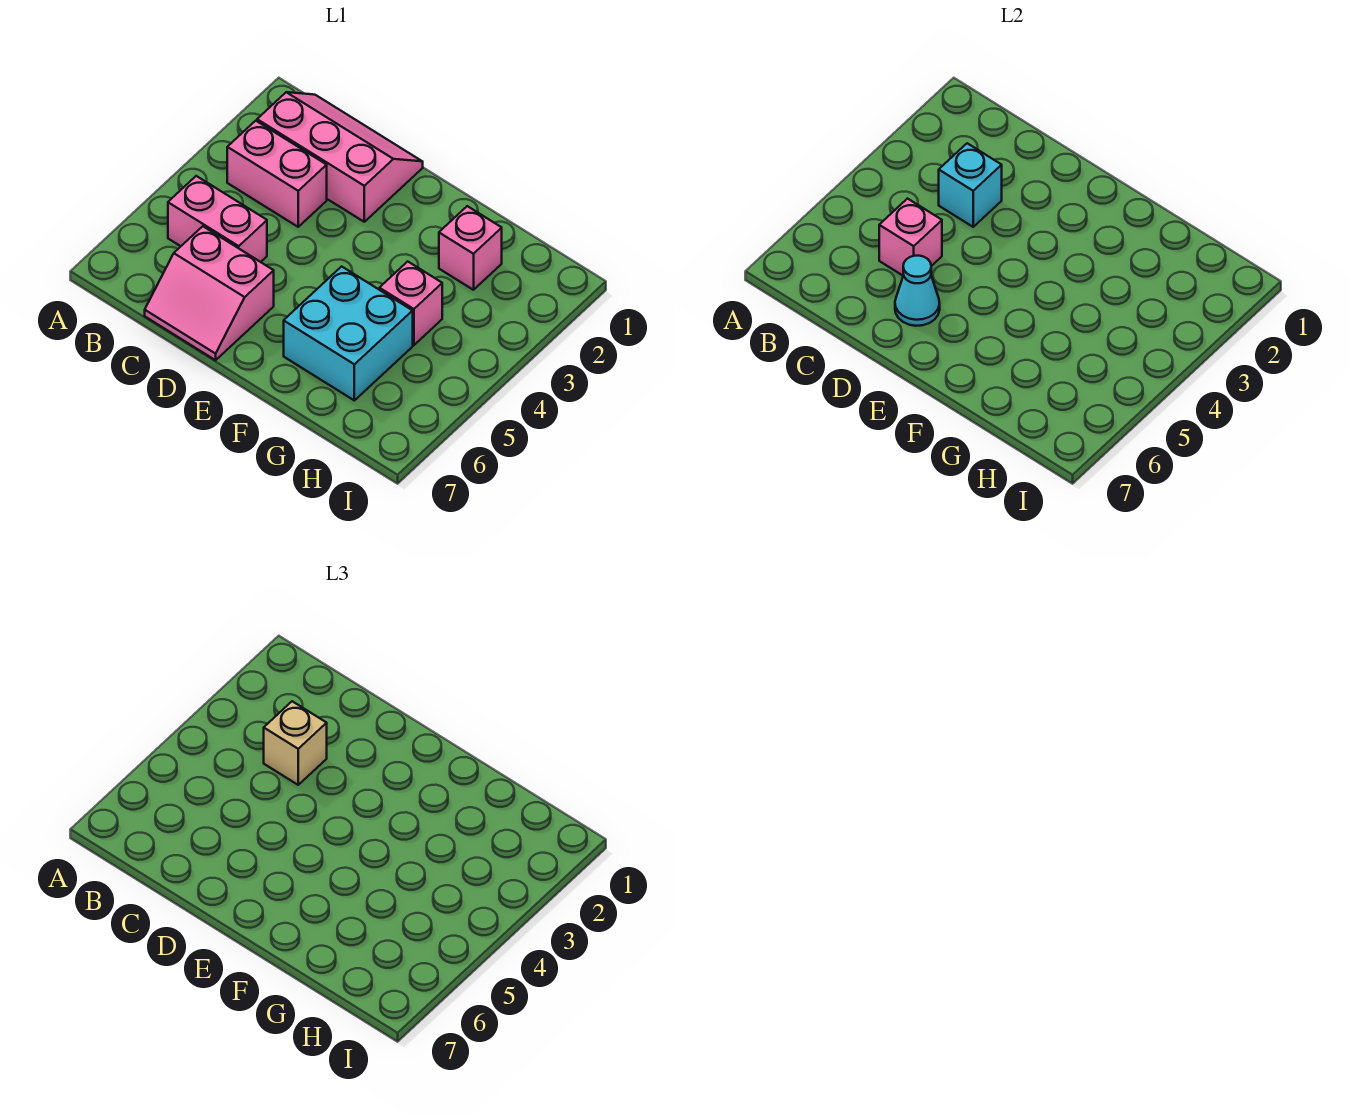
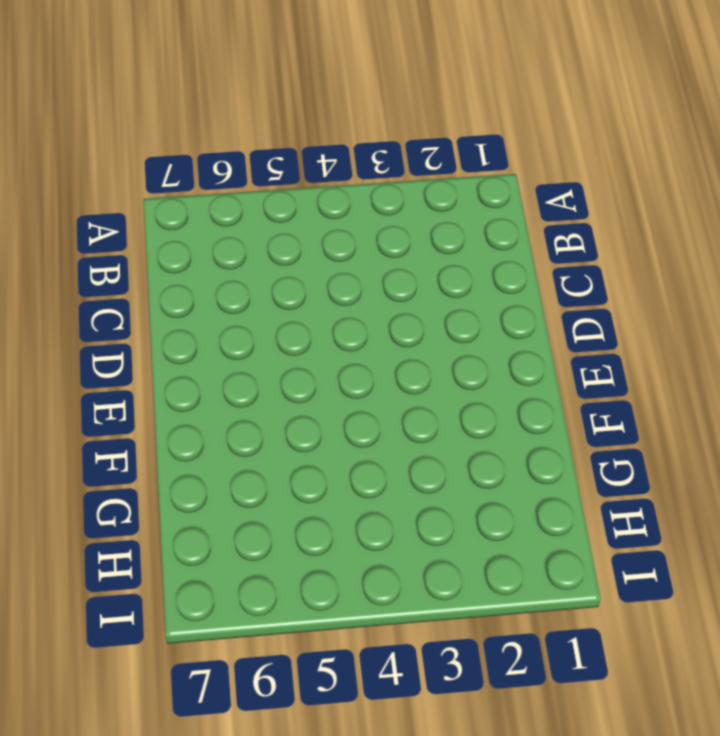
none -> pink slope B1:D2 level 1 top 2
none -> pink brick B3:C3 level 1

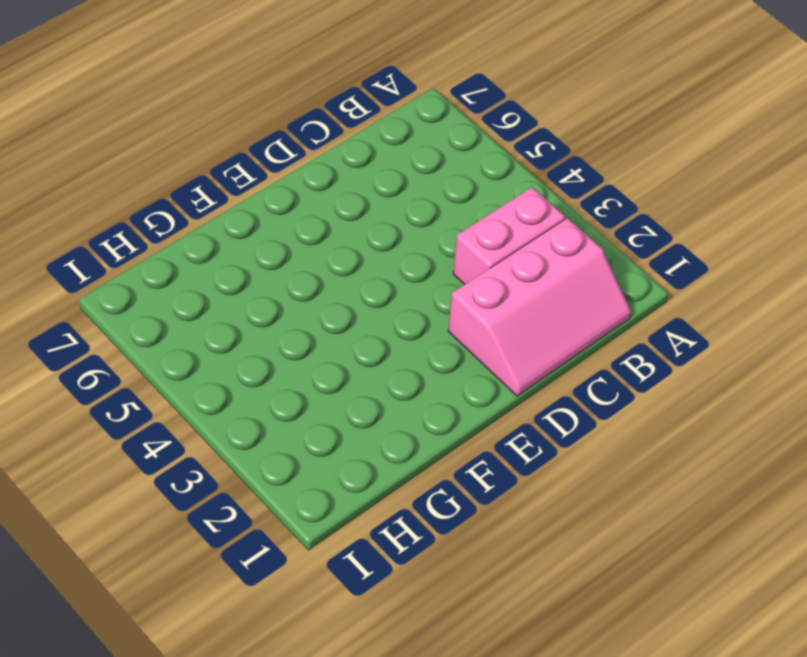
none -> pink brick B5:C5 level 1
none -> pink slope C6:D7 level 1 top 6

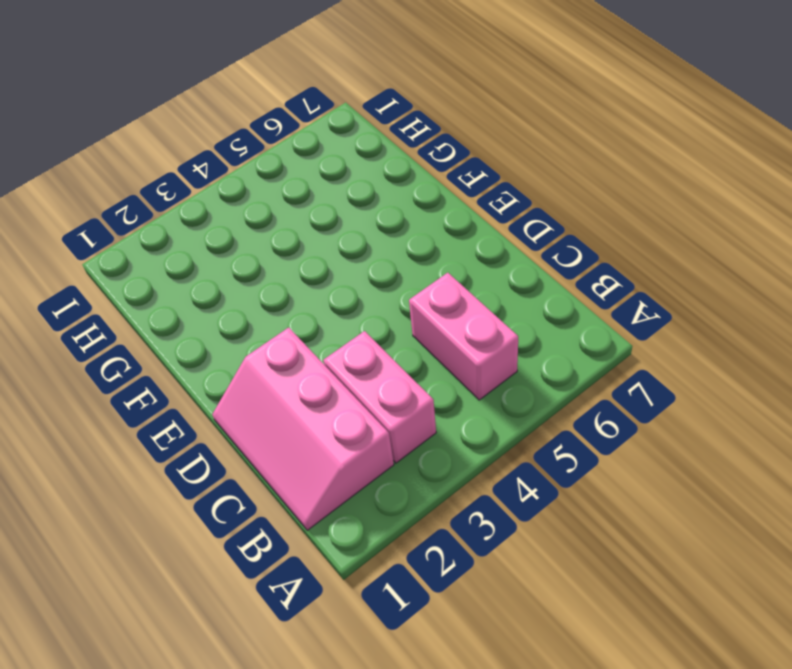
none -> pink slope C6:D7 level 1 top 6
none -> cyan brick F5:G6 level 1

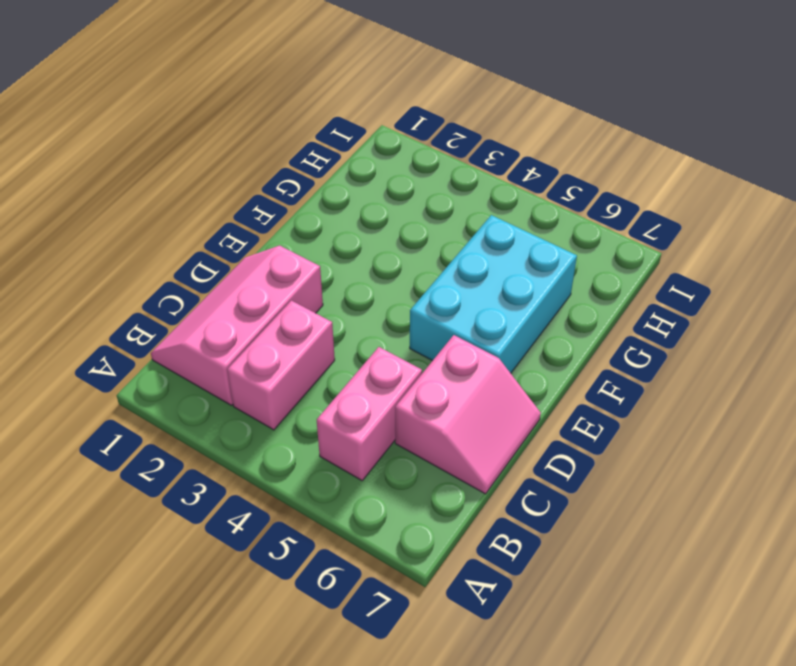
cyan brick E5:G6 level 1 -> cyan brick F5:G6 level 1
none -> pink brick G2 level 1
none -> pink brick G4 level 1

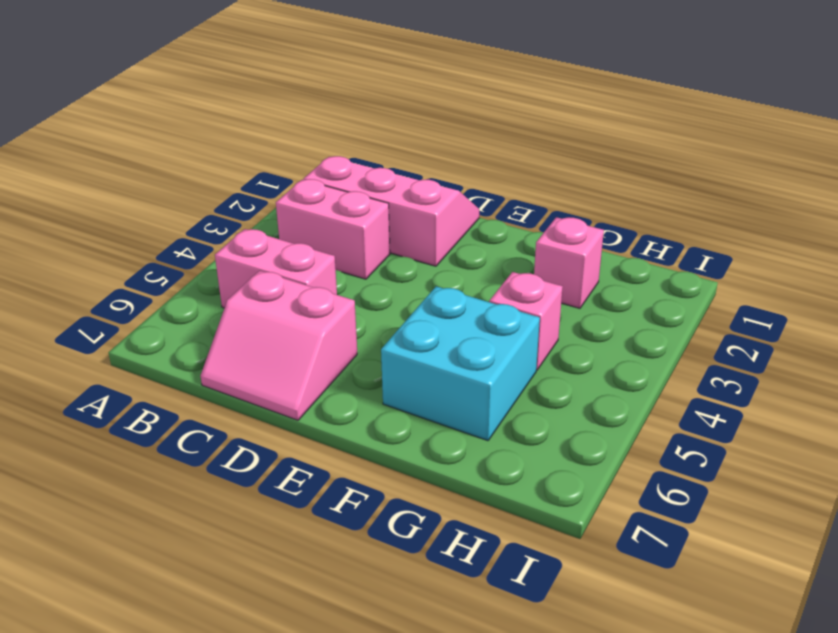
none -> cyan brick C3 level 2
none -> pink brick C5 level 2

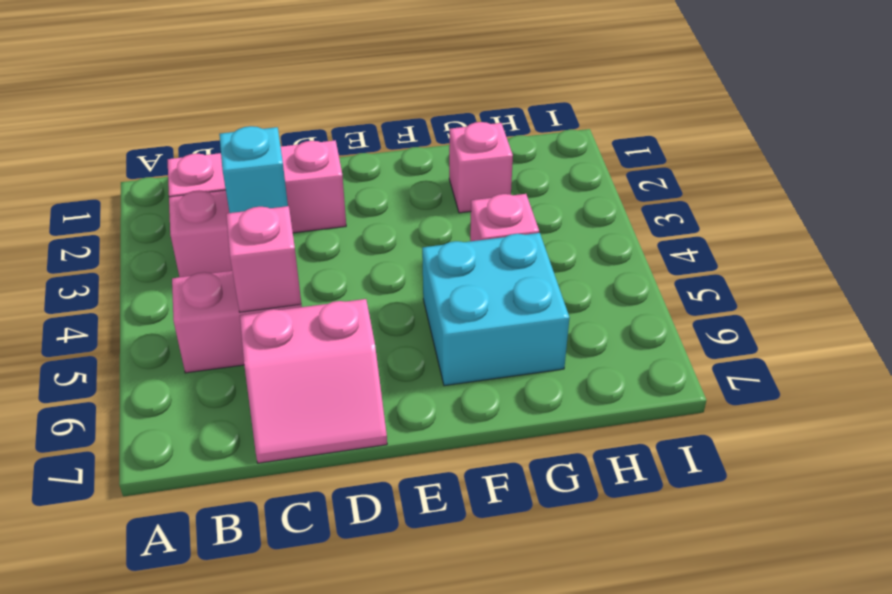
none -> cyan cone D6 level 2
none -> tan brick C3 level 3

